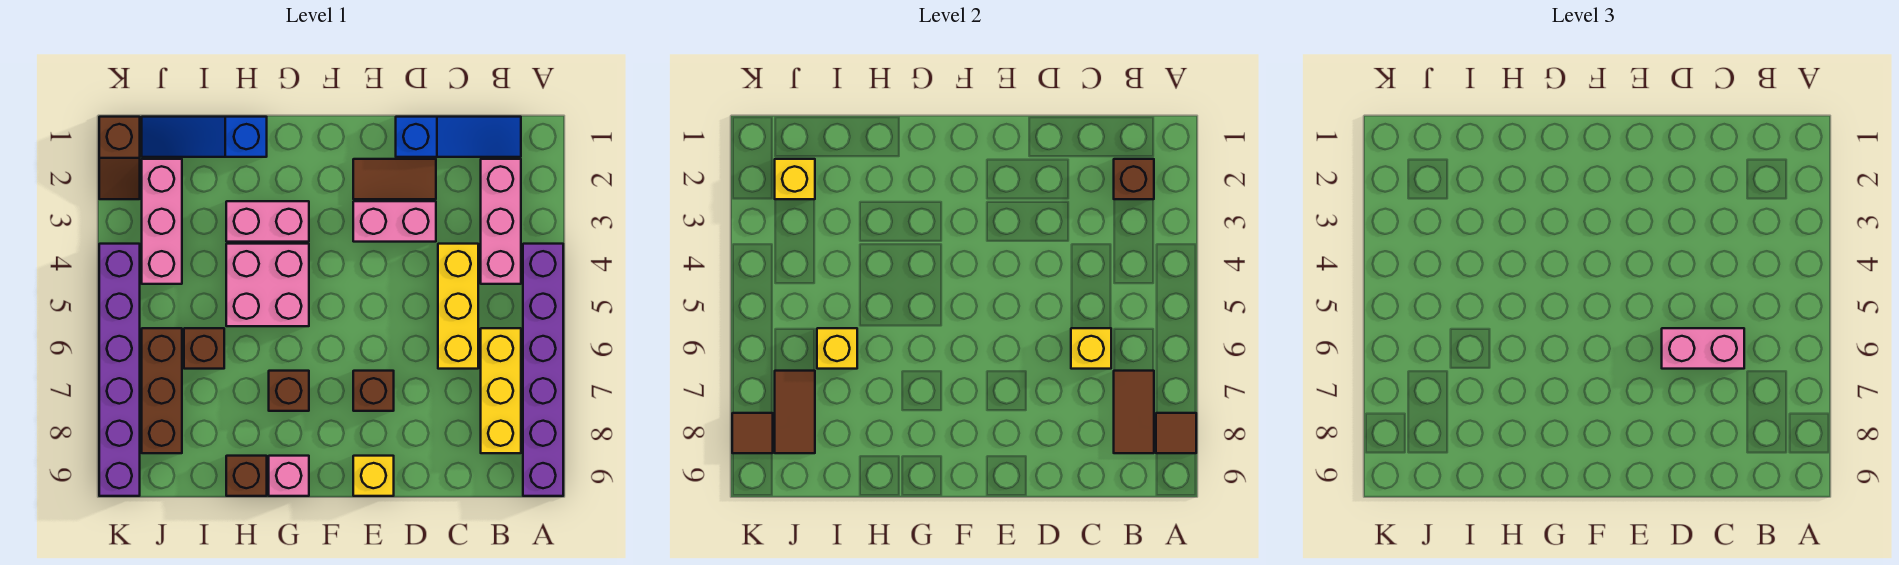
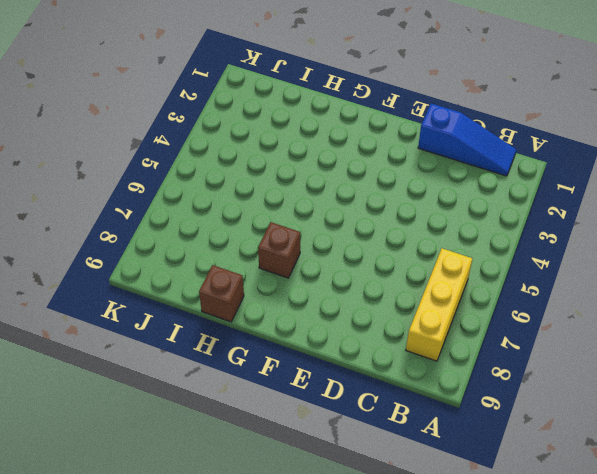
none -> purple brick A4:A9 level 1
none -> pink brick B2:B4 level 1
none -> yellow brick C4:C6 level 1

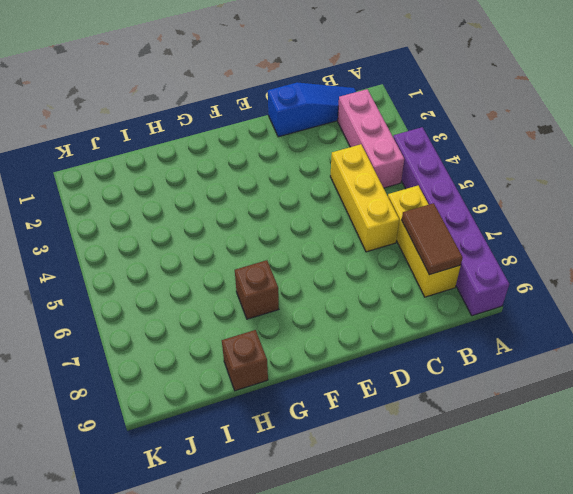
none -> brown tile D2:E2 level 1
none -> pink brick D3:E3 level 1
none -> brown brick E7 level 1

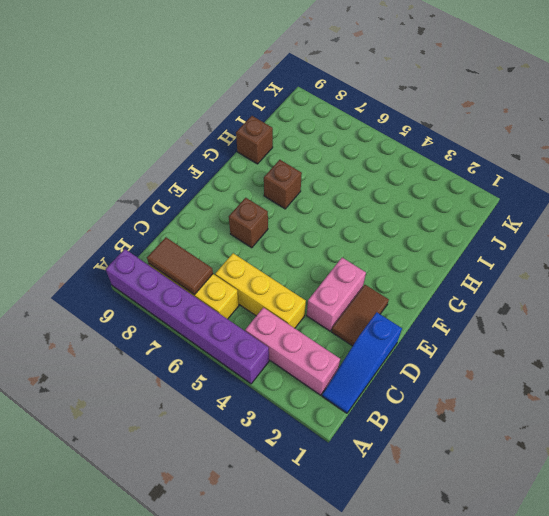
none -> yellow brick E9 level 1
none -> pink brick G3:H3 level 1
none -> pink brick G4:H5 level 1

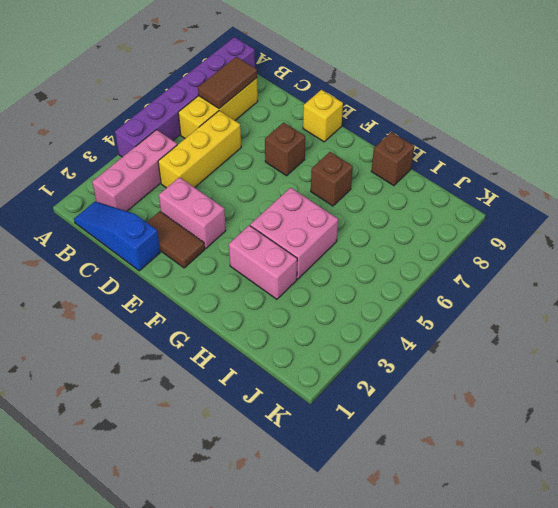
none -> pink brick G9 level 1
none -> blue slope H1:J1 level 1 top H
none -> brown brick I6 level 1

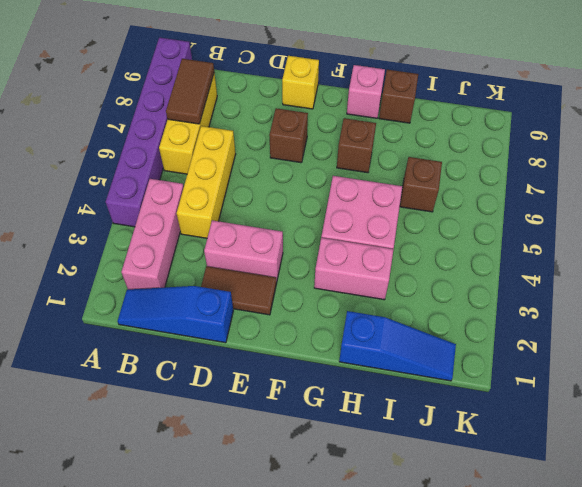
none -> pink brick J2:J4 level 1
none -> brown brick J6:J8 level 1
none -> brown slope K1:K2 level 1 top 1

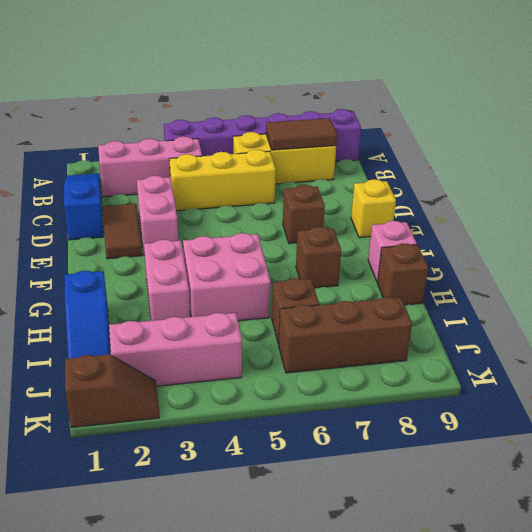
none -> purple brick K4:K9 level 1
none -> brown tile A8 level 2
none -> brown brick B2 level 2

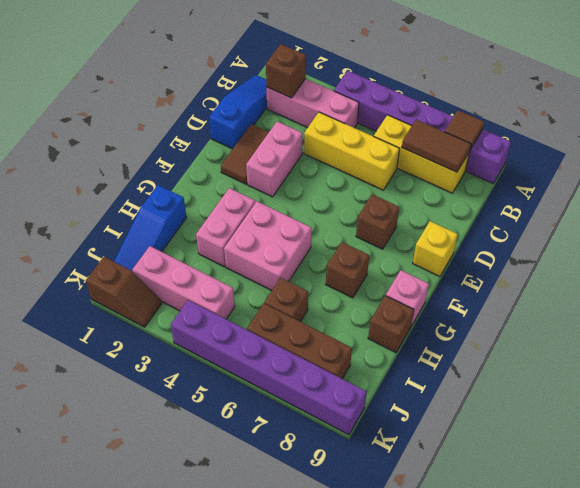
none -> yellow brick C6 level 2
none -> yellow brick I6 level 2
none -> yellow brick J2 level 2

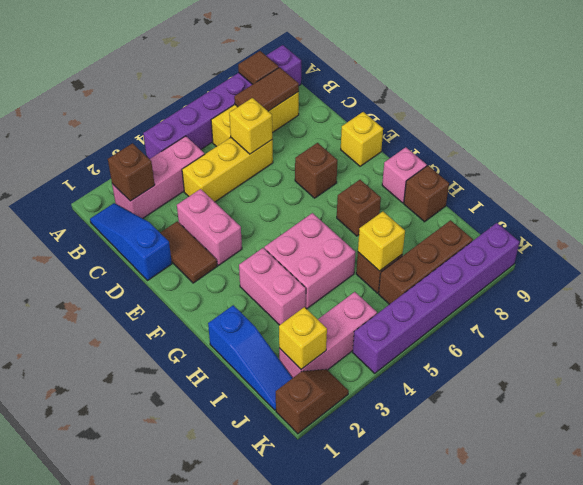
none -> brown tile J7:J8 level 2
none -> brown tile K8 level 2
none -> pink brick C6:D6 level 3

